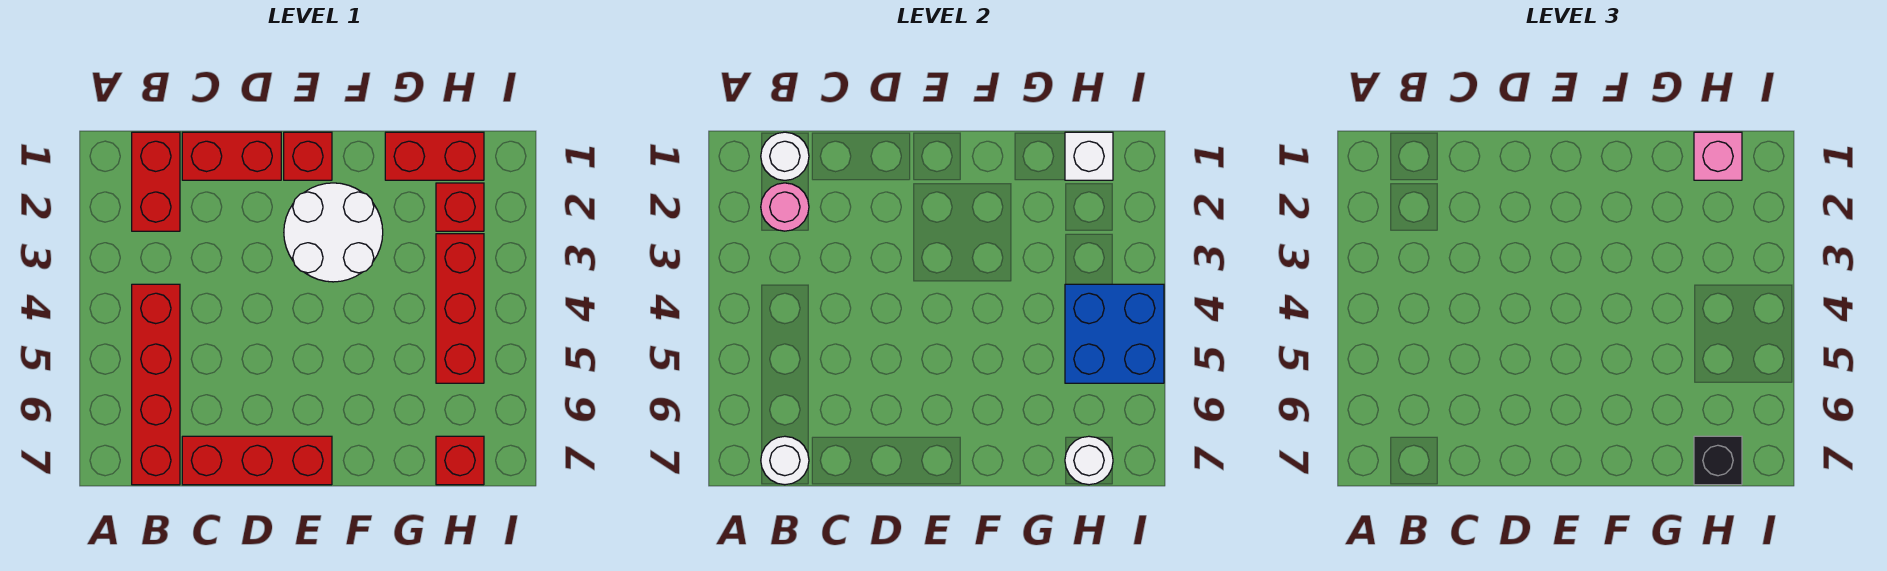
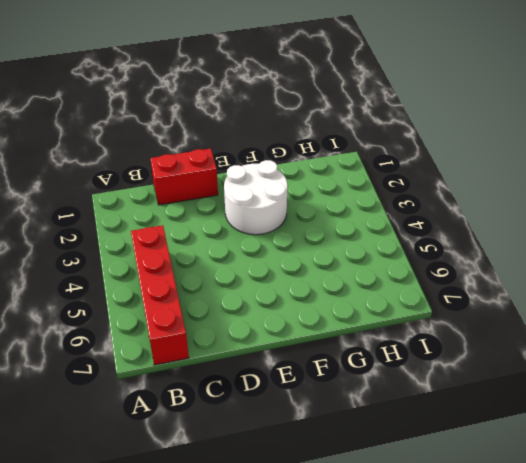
none -> red brick B1:B2 level 1
none -> red brick C7:E7 level 1
none -> red brick E1 level 1

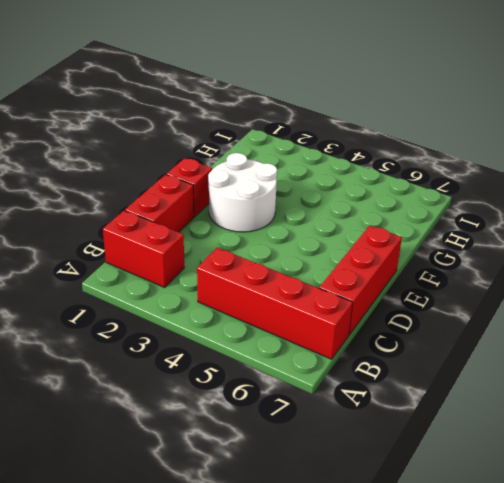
none -> red brick G1:H1 level 1
none -> red brick H2 level 1
none -> red brick H3:H5 level 1

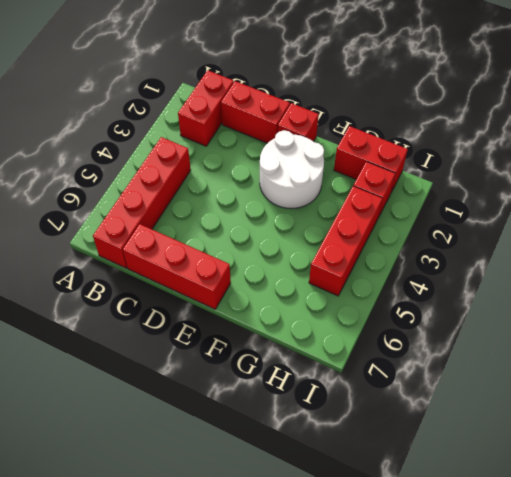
none -> red brick H7 level 1
none -> white round brick B1 level 2
none -> pink round brick B2 level 2

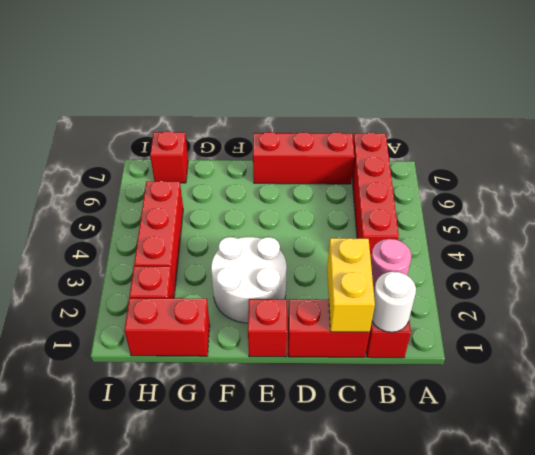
yellow brick C1:C2 level 2 -> none
none -> white round brick B7 level 2
none -> white brick H1 level 2
none -> blue brick H4:I5 level 2

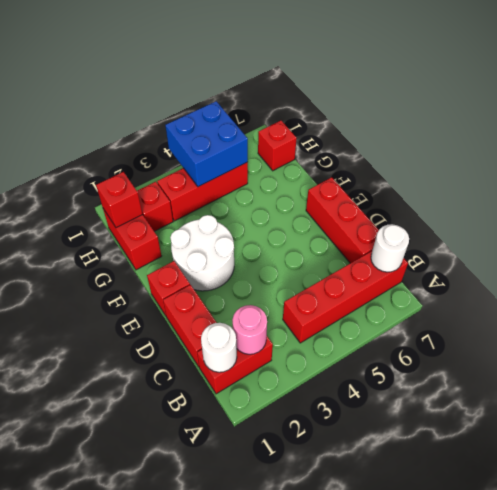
red brick H1 level 2 -> white brick H1 level 2
none -> white round brick H7 level 2
none -> pink brick H1 level 3
none -> black brick H7 level 3

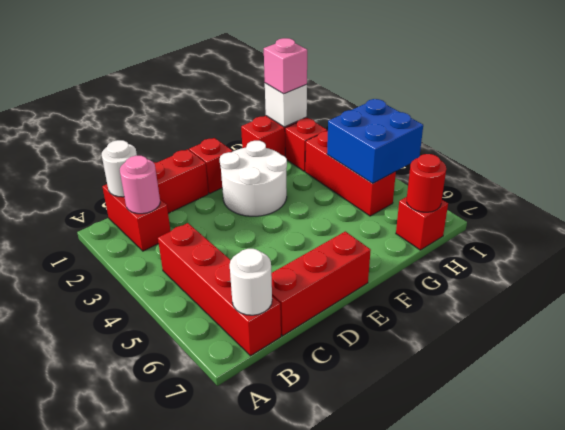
red round brick H7 level 2 -> white round brick H7 level 2
none -> black brick H7 level 3

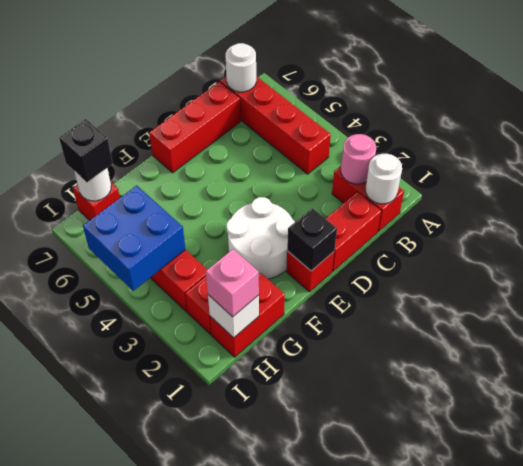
black brick E1 level 2 -> none

